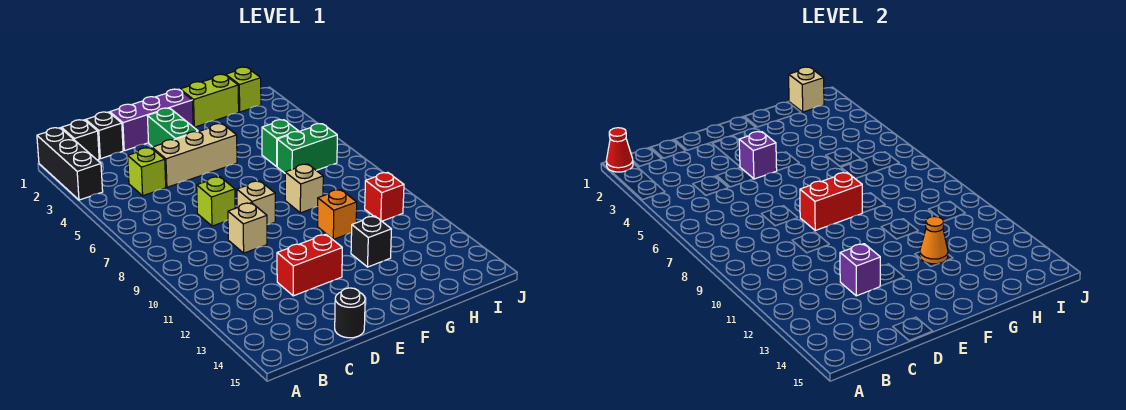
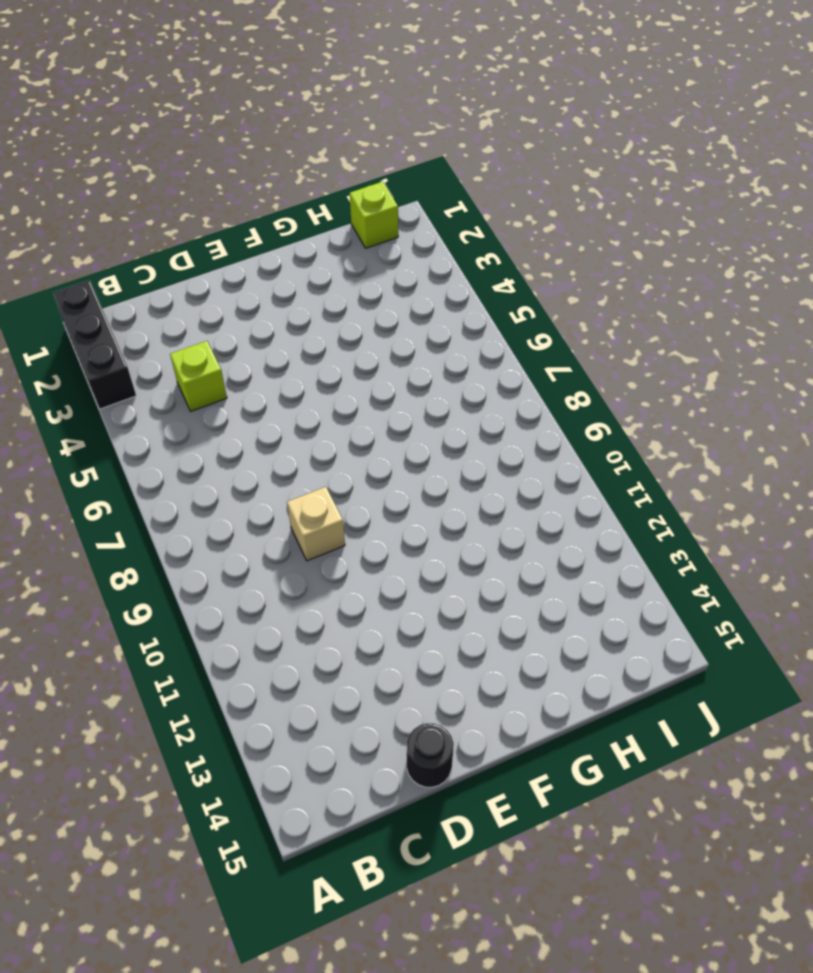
none -> black brick B1 level 1
none -> black brick C1 level 1
none -> purple brick D1:F1 level 1

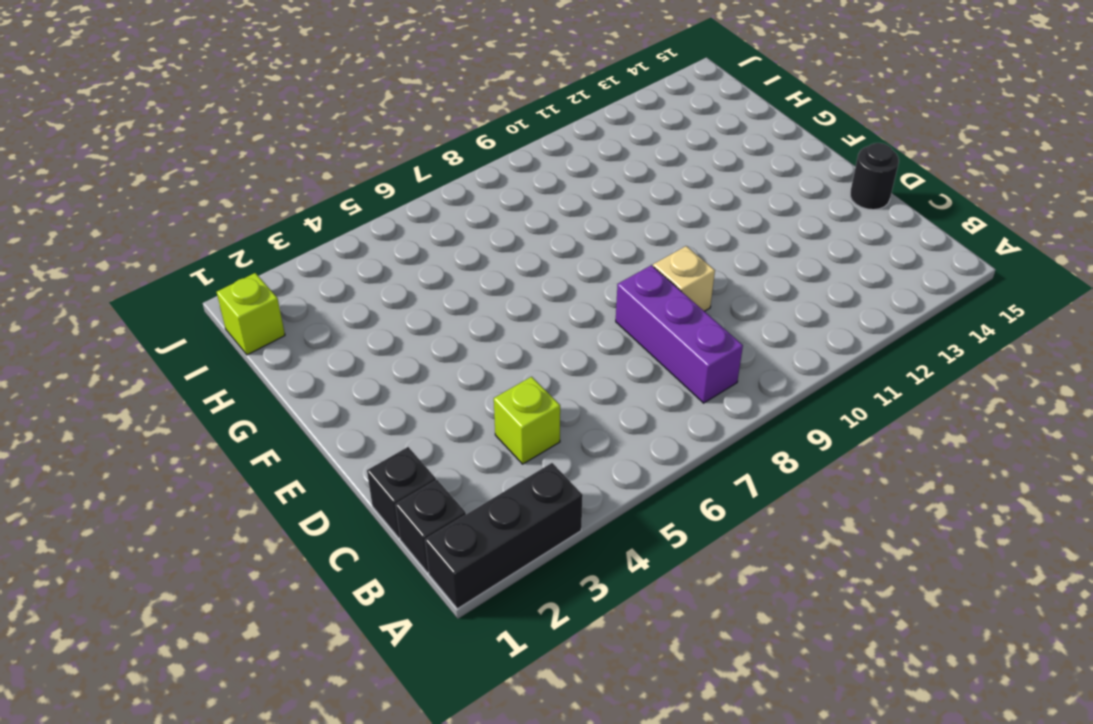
purple brick B8:D8 level 1 -> purple brick D1:F1 level 1
none -> tan brick D4:F4 level 1
none -> lime brick D7 level 1
none -> red brick D12:E12 level 1

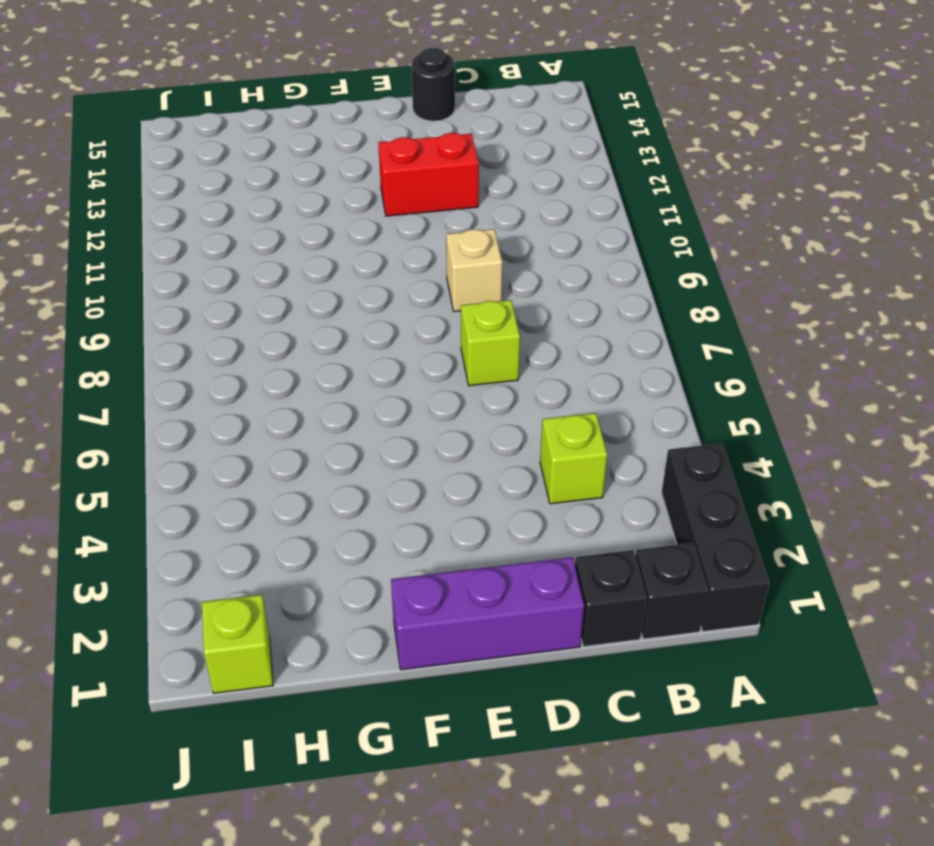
none -> tan brick D4:F4 level 1
none -> green brick E2:E3 level 1
none -> tan brick E8 level 1

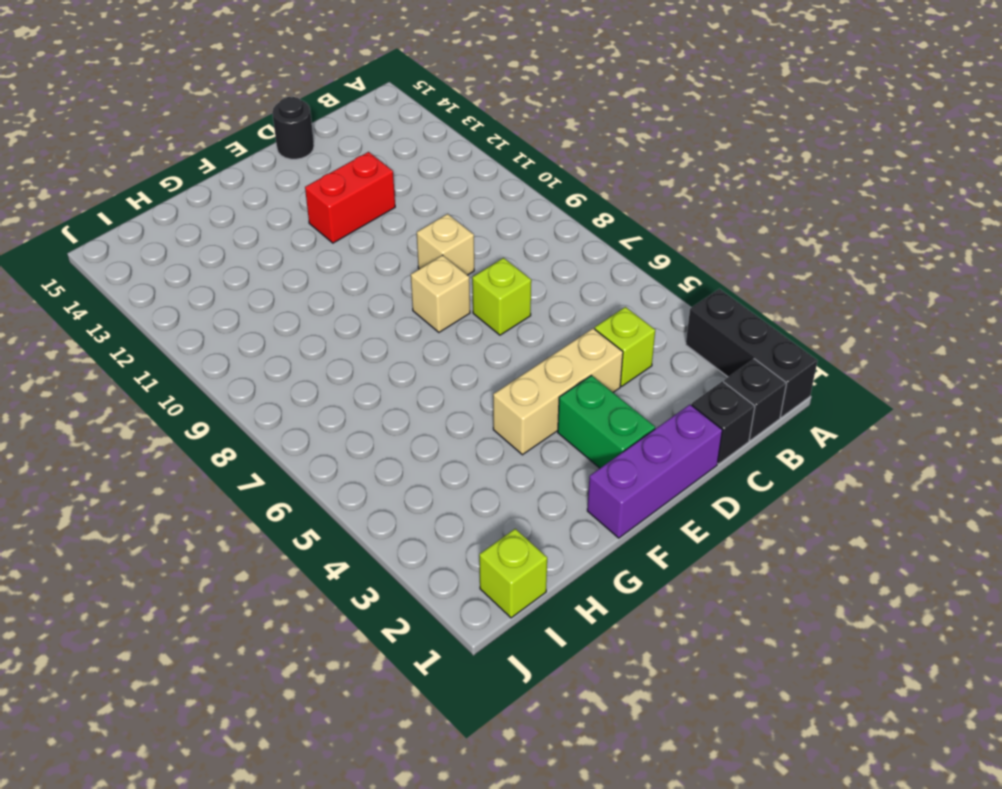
none -> lime brick G1:H1 level 1
none -> tan brick G8 level 1
none -> orange brick G10 level 1

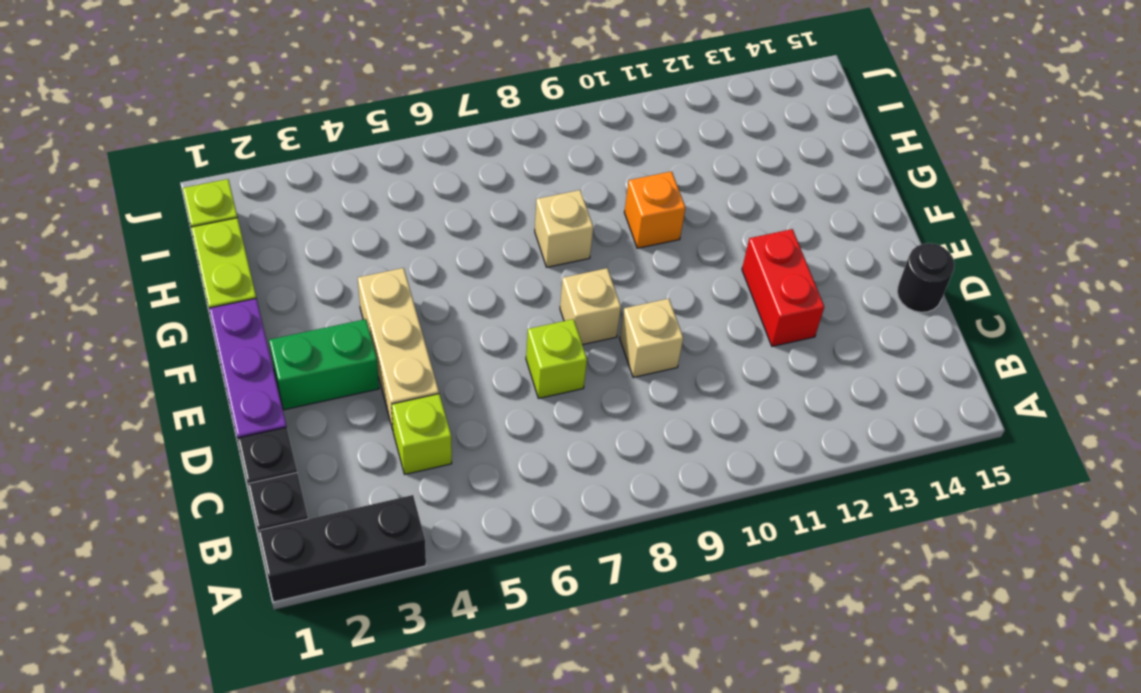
none -> black brick G12 level 1
none -> green brick H5 level 1
none -> green brick H6:I6 level 1

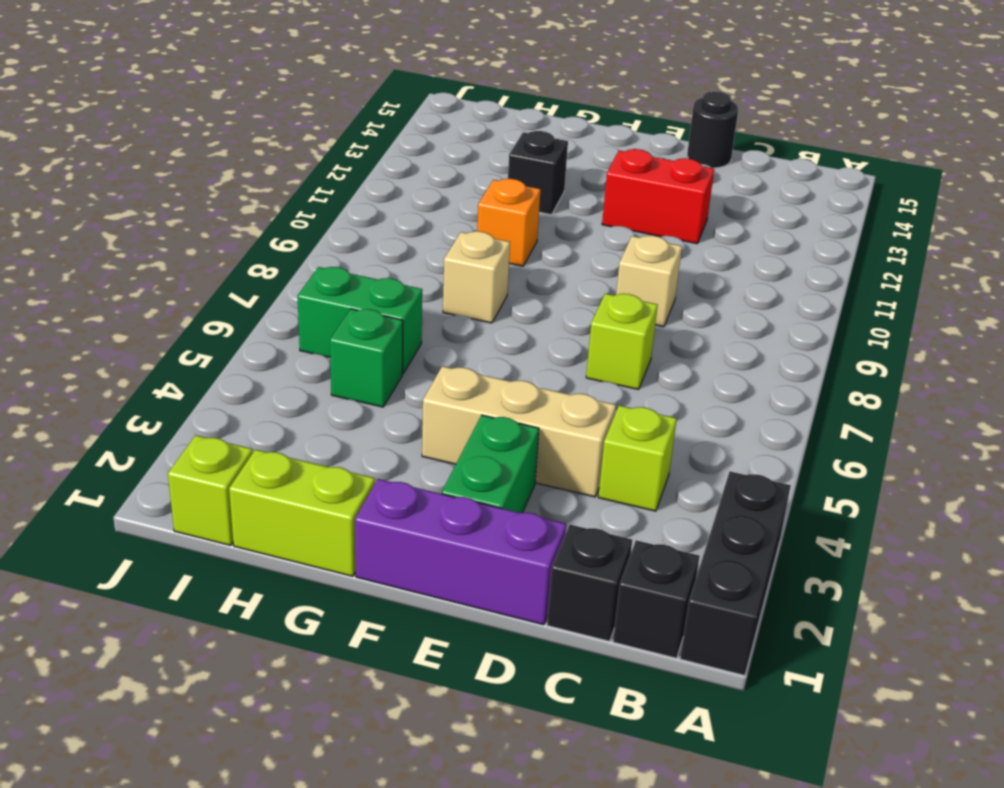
none -> tan brick E8 level 1
none -> red brick I10 level 1
none -> red cone A1 level 2

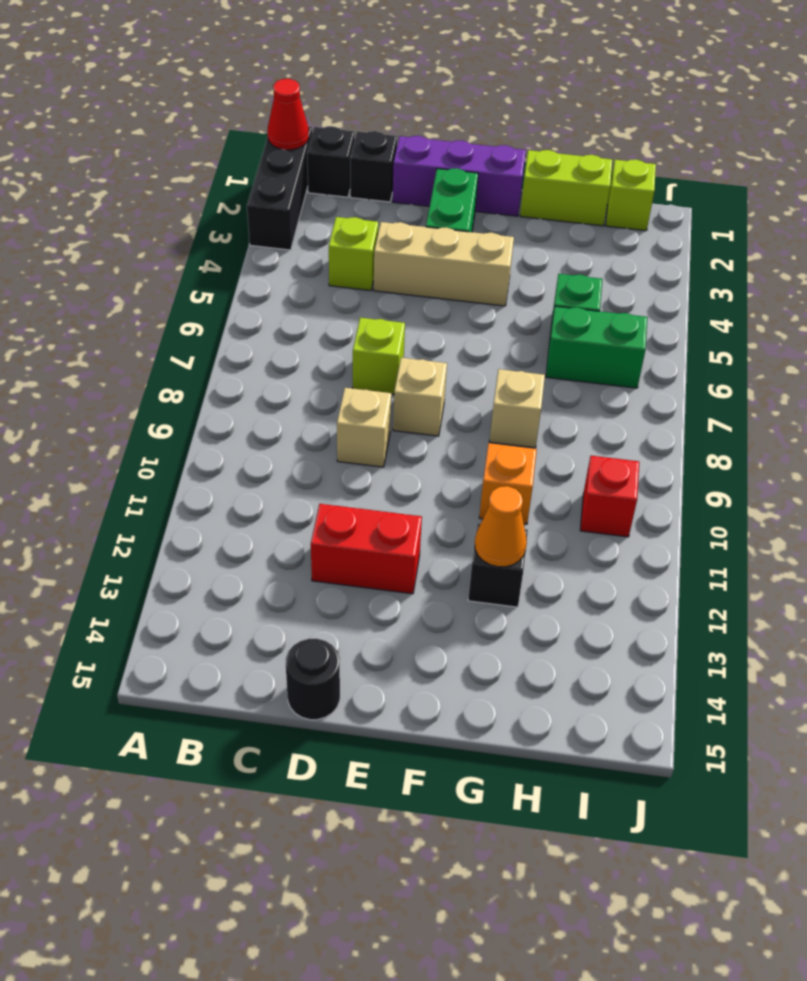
none -> purple brick D12 level 2
none -> purple brick E4 level 2
none -> red brick E8:F8 level 2

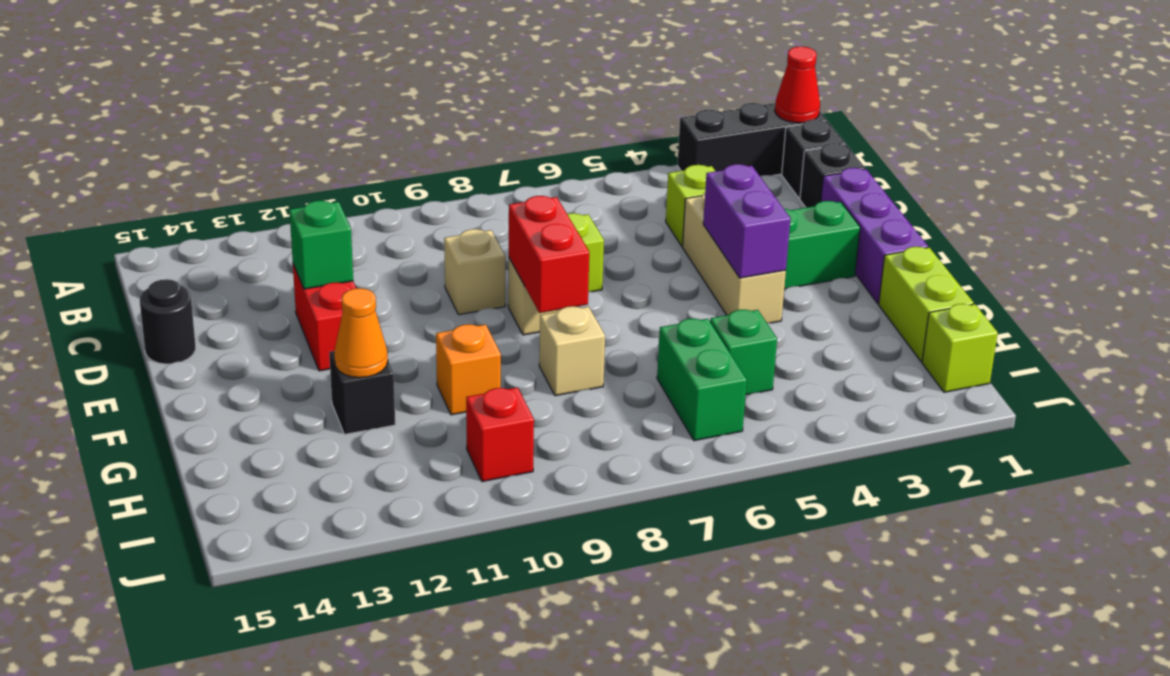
green brick D12 level 2 -> purple brick D12 level 2
purple brick E4:F4 level 2 -> purple brick E4 level 2
none -> tan brick I1 level 2

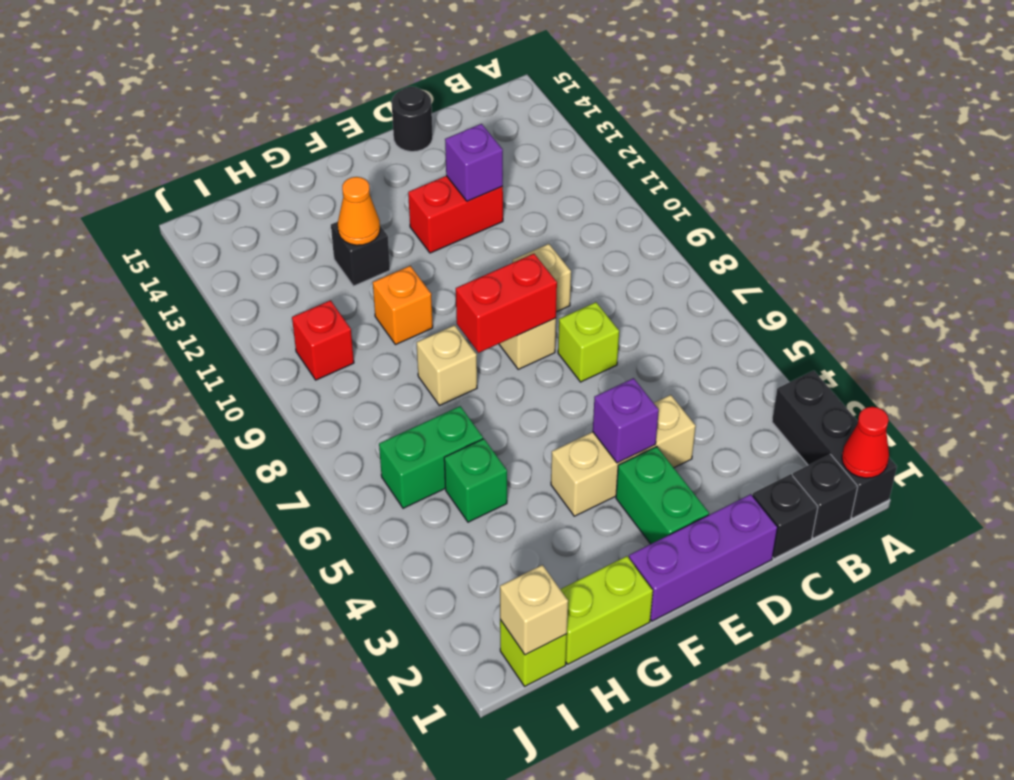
none -> lime brick C4 level 1

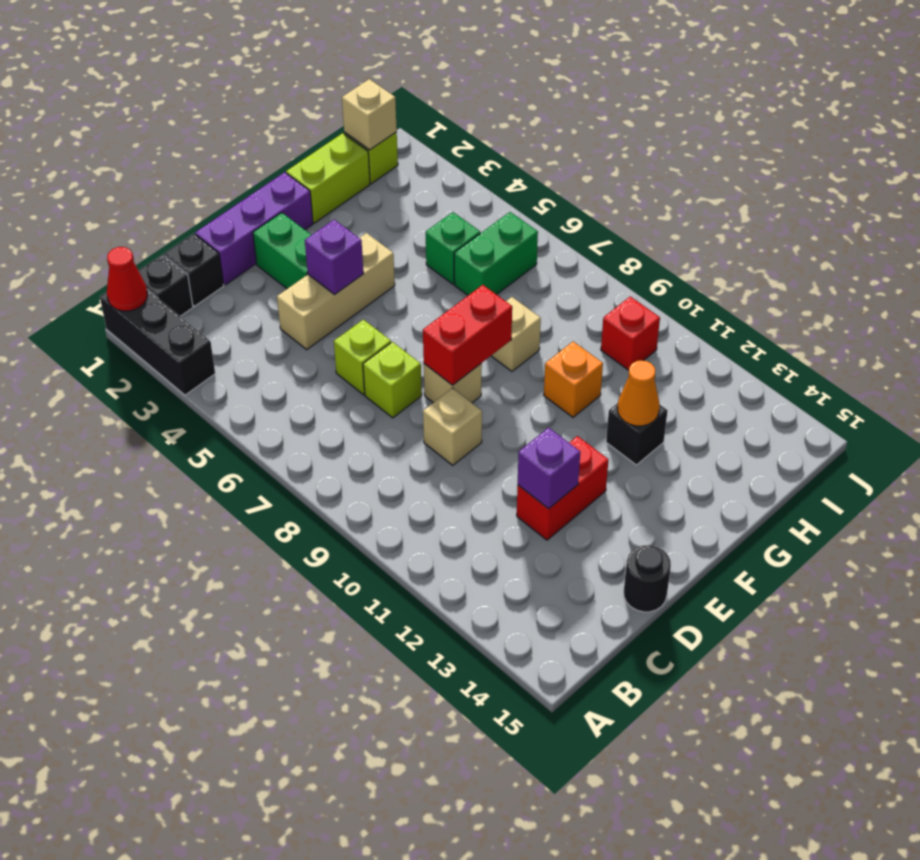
lime brick D6 level 1 -> lime brick C4 level 1

